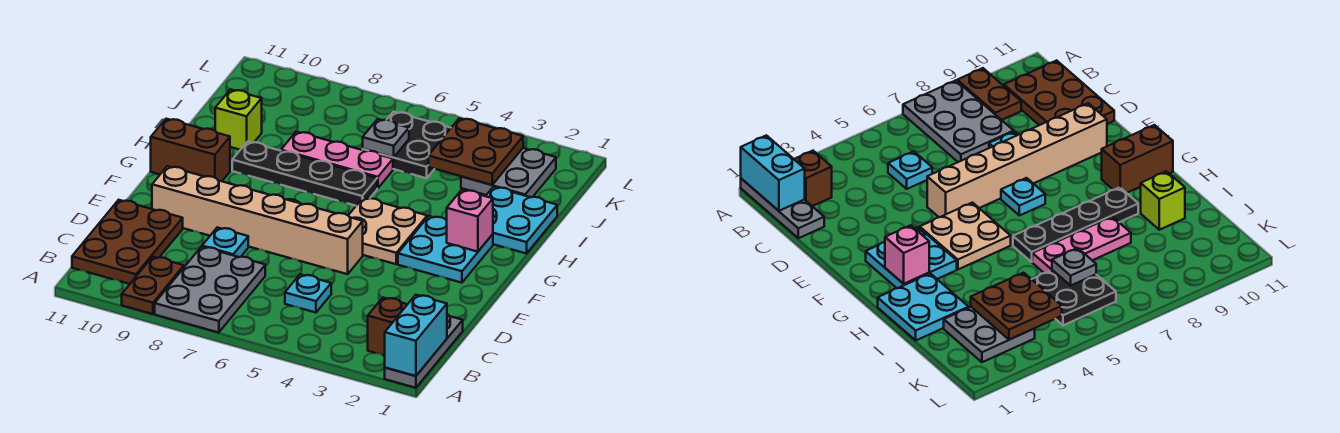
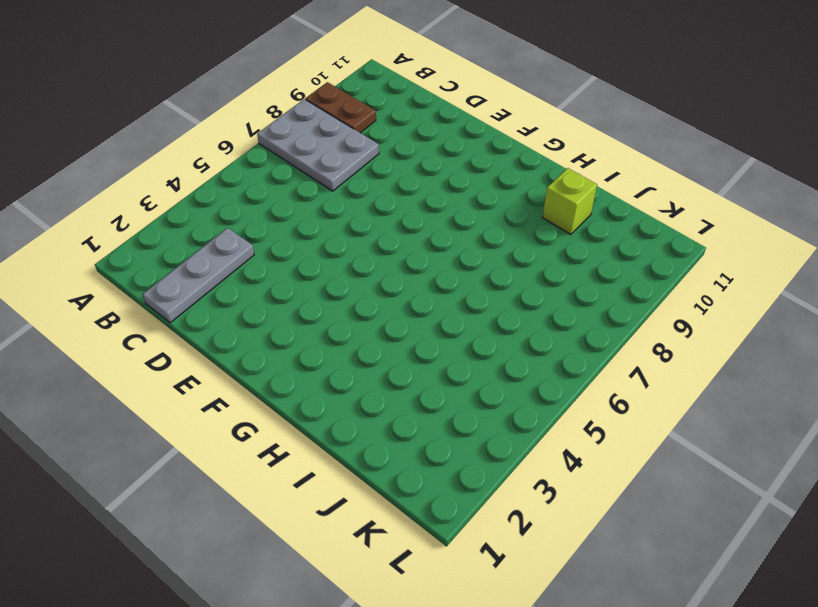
grey plate C1:C3 level 1 -> grey plate A1:C1 level 1
none -> brown brick B2 level 1
none -> brown plate B10:D11 level 1
none -> cyan plate C5 level 1

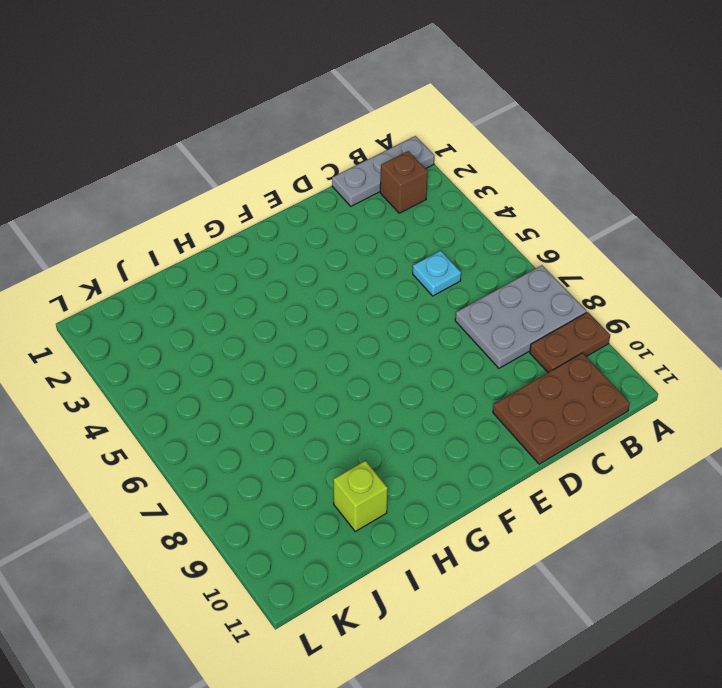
none -> cyan plate D8 level 1
none -> tan brick E5:E10 level 1
none -> cyan plate F2:G3 level 1

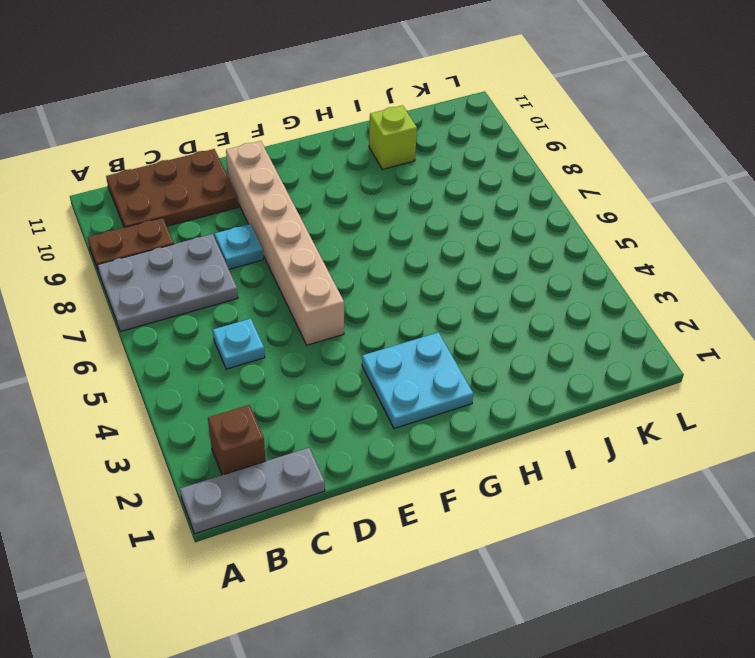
none -> tan plate F4:G5 level 1
none -> cyan plate F7 level 1
none -> brown brick G10:G11 level 1

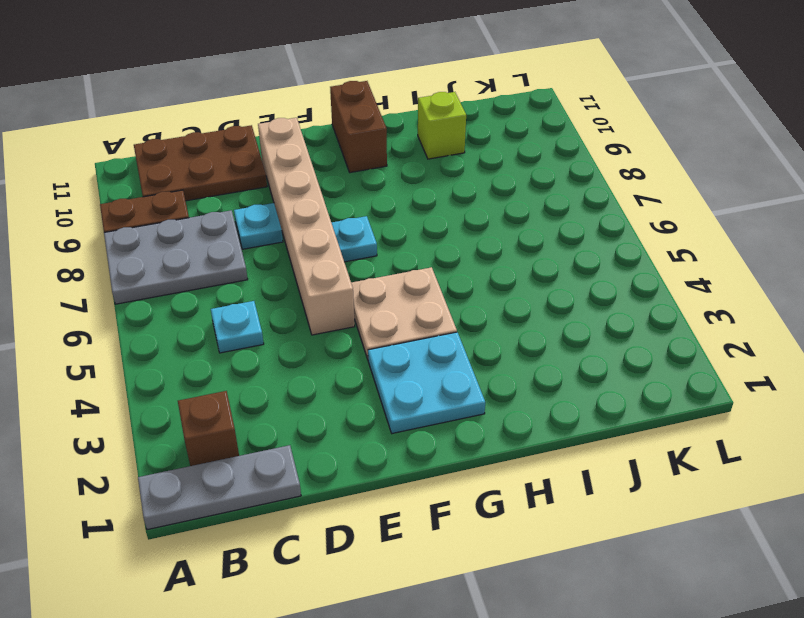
none -> cyan plate H1:I2 level 1
none -> black plate H6:H9 level 1
none -> pink plate I6:I8 level 1

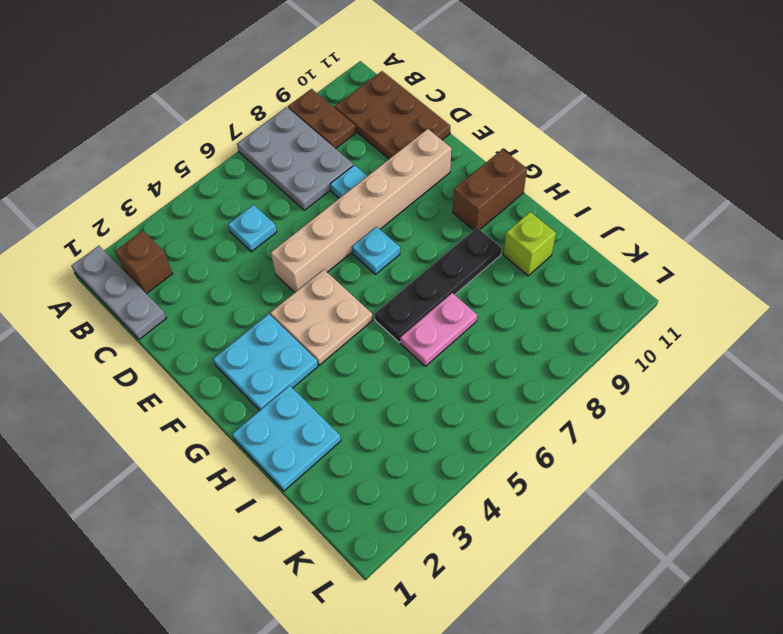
pink plate I6:I7 level 1 -> pink plate I6:I8 level 1
none -> grey plate J2:K3 level 1
none -> black plate J5:K6 level 1
none -> cyan brick A1:B1 level 2

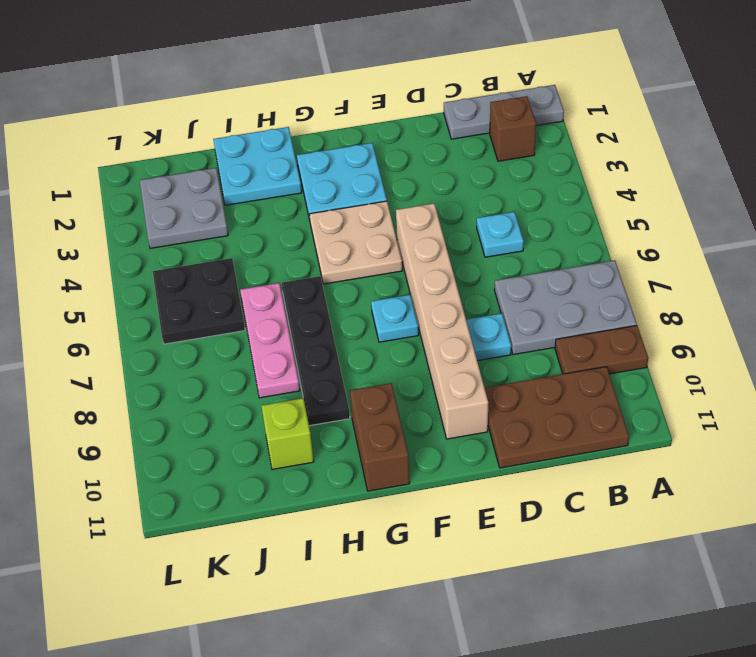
none -> cyan brick A1:B1 level 2
none -> pink brick G2 level 2
none -> brown plate J3:K4 level 2

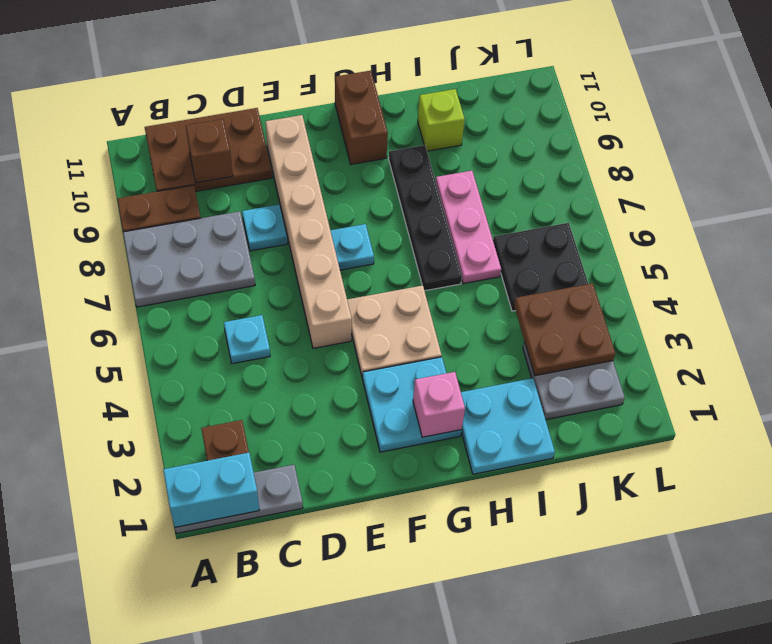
brown brick C10 level 2 -> none
none -> grey plate J6 level 2

